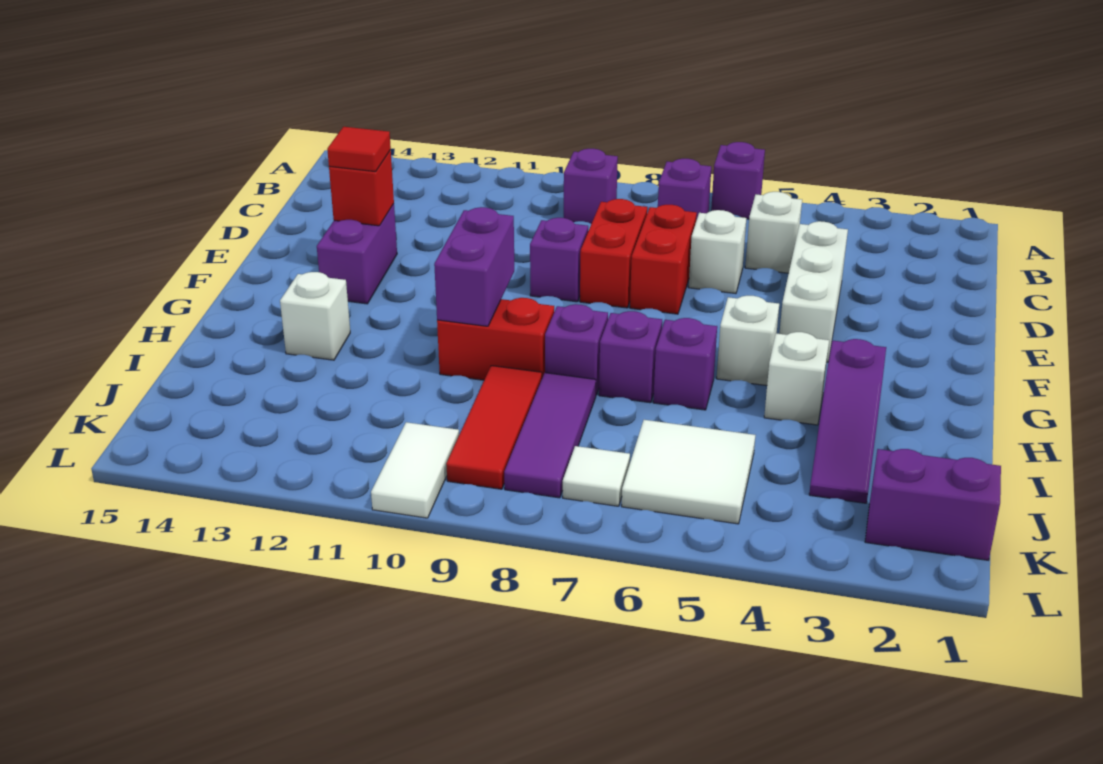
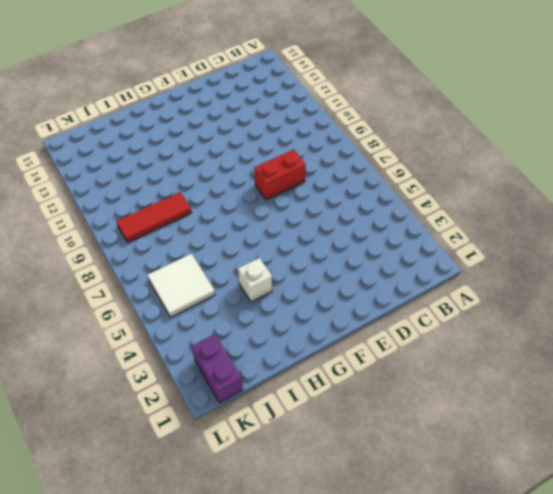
none -> purple brick A6 level 1
none -> purple brick B7 level 1
none -> purple brick B9 level 1

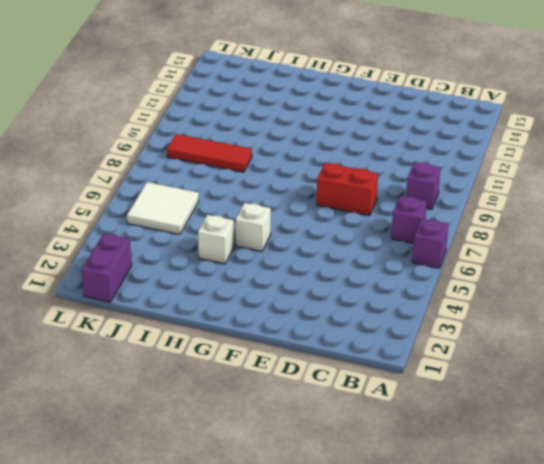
none -> white brick C5 level 1
none -> white brick D4:F4 level 1
none -> white brick D6 level 1

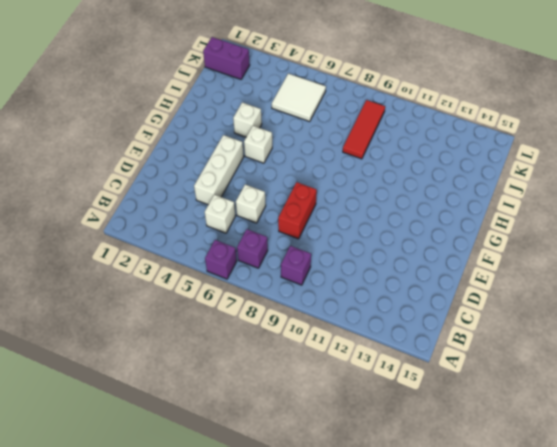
none -> red brick D7:E7 level 1
none -> purple brick E9 level 1
none -> purple brick E13:F13 level 1

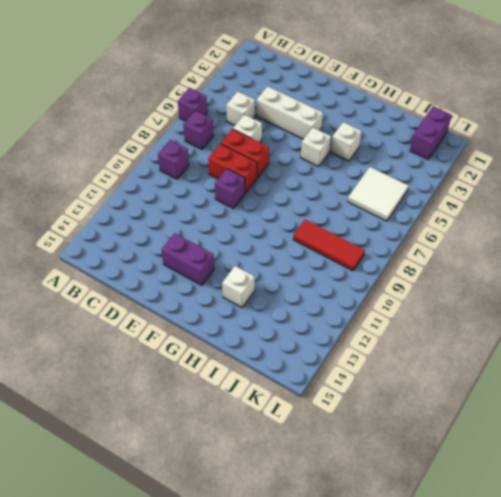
none -> purple slope H3:J3 level 1 top H
none -> purple brick H6 level 1
none -> purple brick H7 level 1

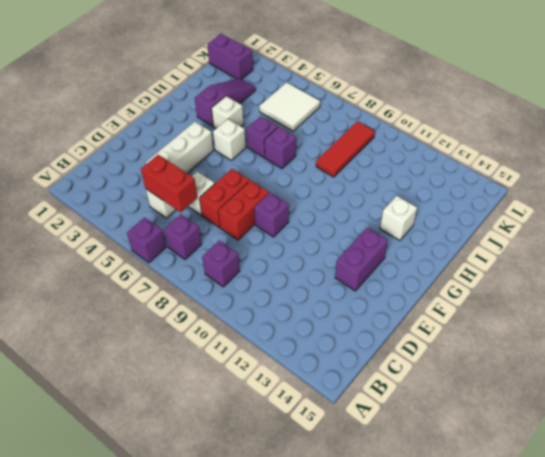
red brick C5:C6 level 2 -> red brick H9:H10 level 1
none -> purple brick H8 level 1
none -> purple tile I8:K8 level 1
none -> white tile K7 level 1

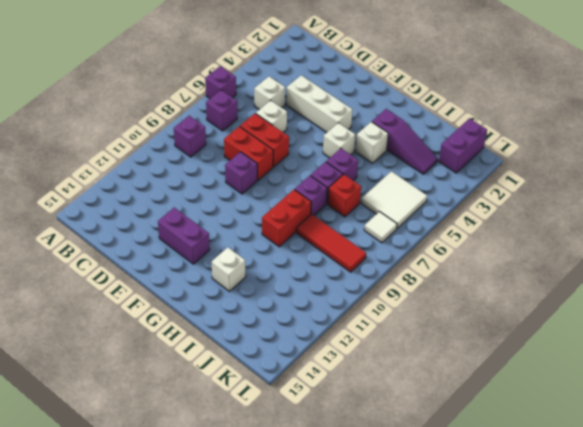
red brick I7 level 1 -> red brick E13 level 2
none -> purple tile I8:K8 level 1
none -> white tile K10:L10 level 1
none -> purple brick G10:H10 level 2

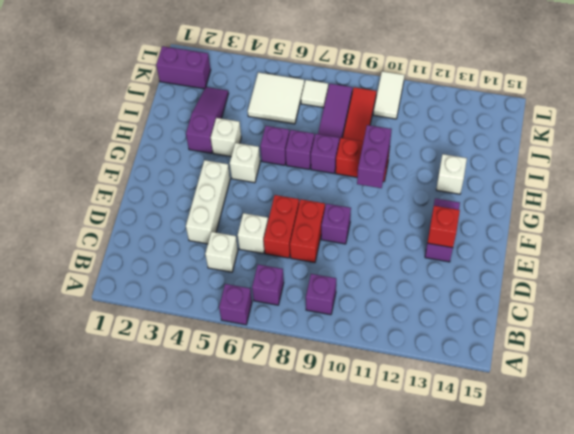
none -> red tile E13 level 3

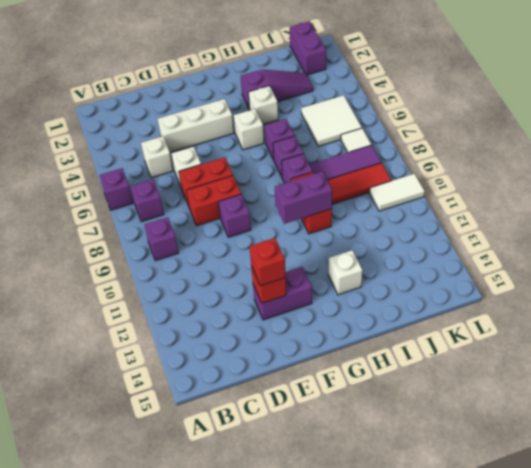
red brick E13 level 3 -> red tile E13 level 3

